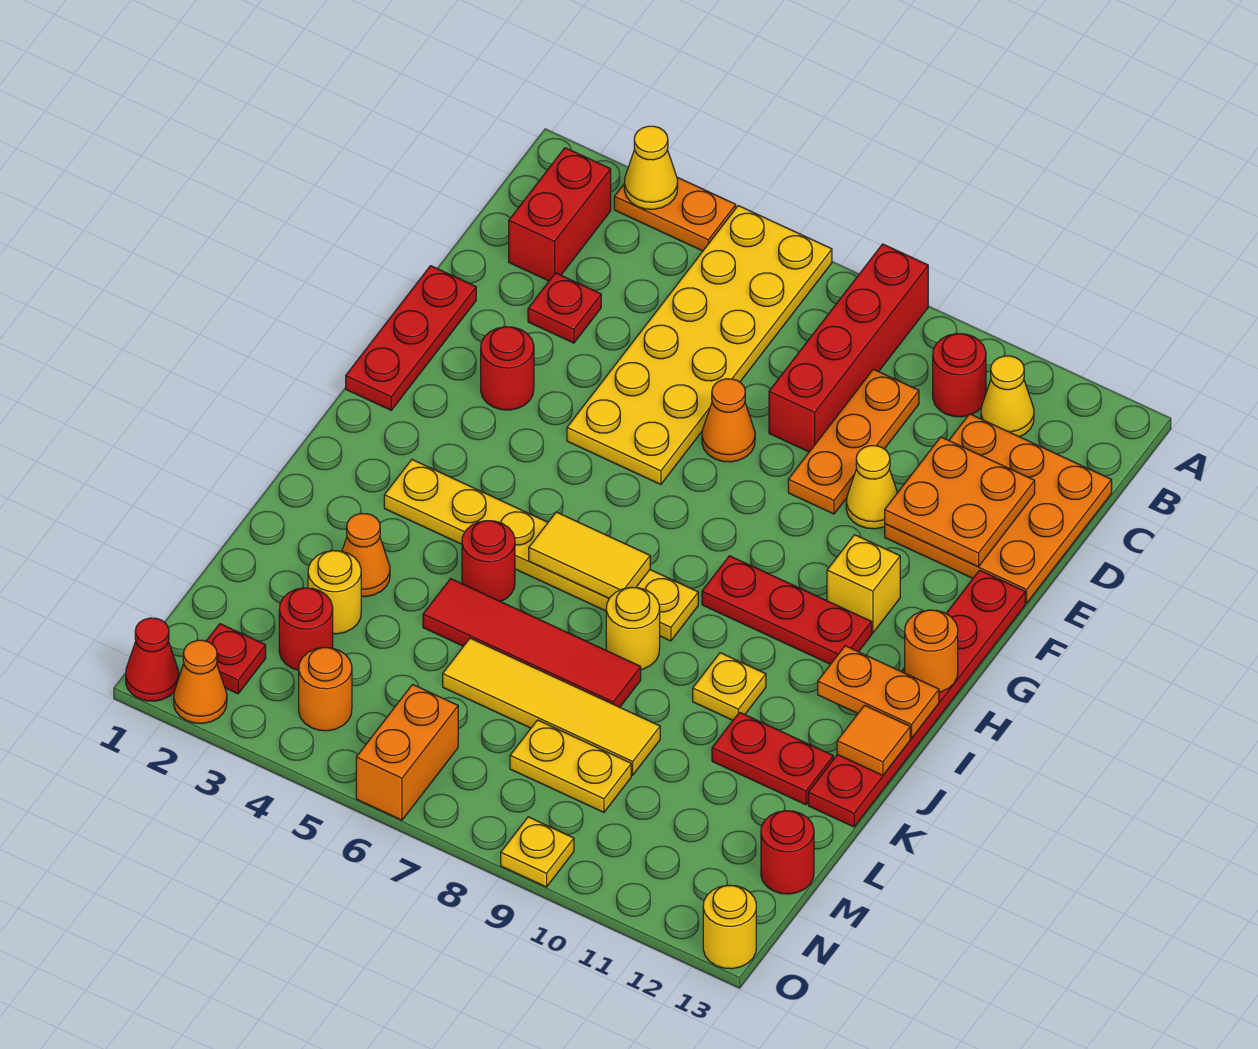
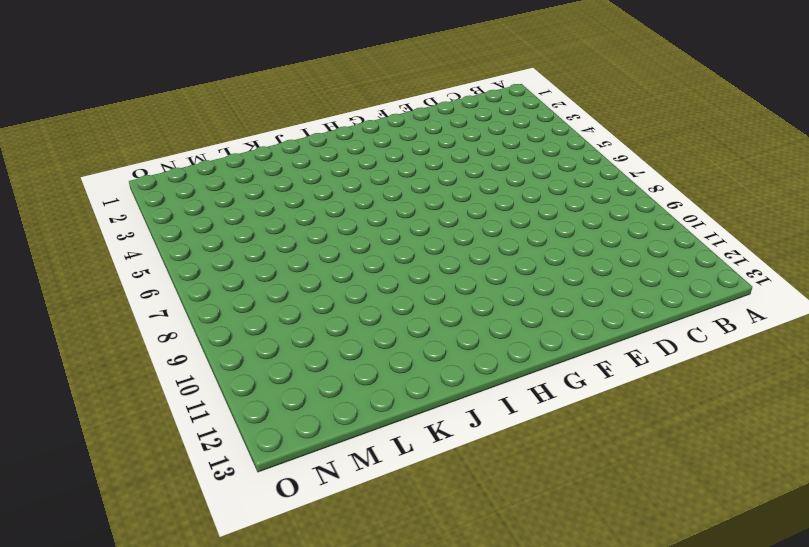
none -> orange plate A3:A4 level 1
none -> yellow plate A5:F6 level 1
none -> red brick A8:D8 level 1
none -> red brick B2:C2 level 1

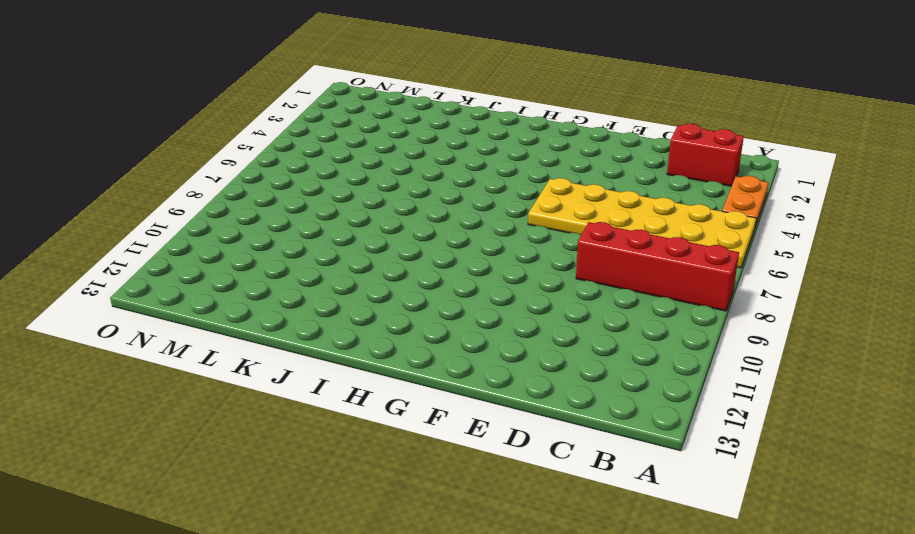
none -> red round brick B10 level 1
none -> yellow cone B11 level 1
none -> orange plate C9:E9 level 1
none -> orange plate C11:E13 level 1

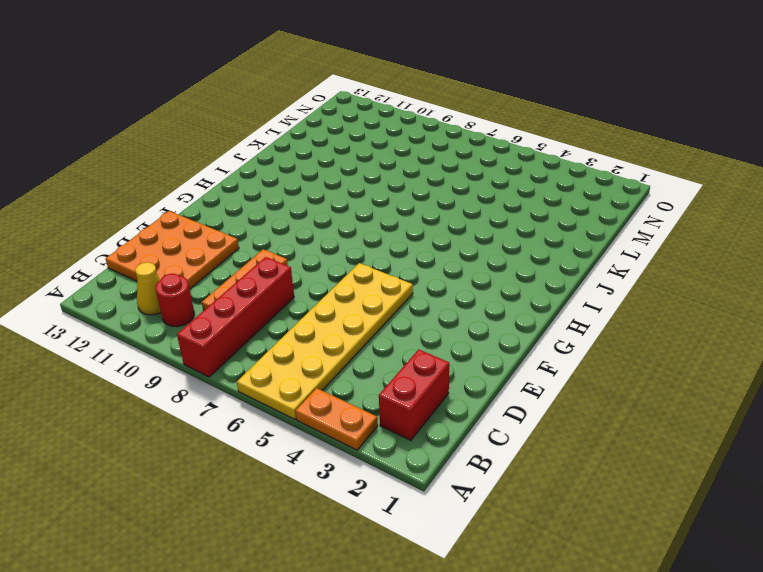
none -> red plate D3 level 1
none -> red plate E1:G1 level 1
none -> orange cone E7 level 1
none -> yellow cone E10 level 1

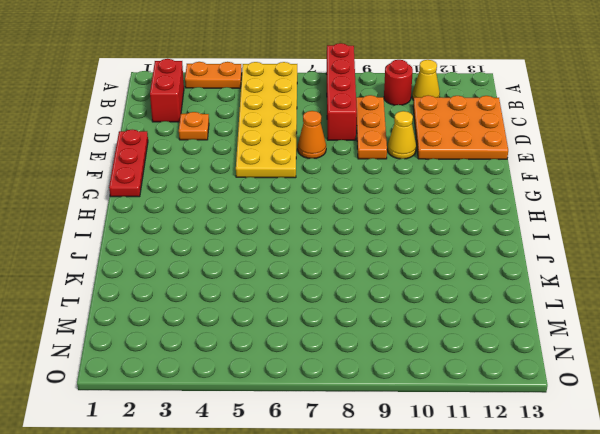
orange plate D3 level 1 -> red plate D3 level 1
none -> red round brick F3 level 1
none -> red plate F13:K13 level 1
none -> yellow brick G11 level 1
none -> red plate H9:H11 level 1

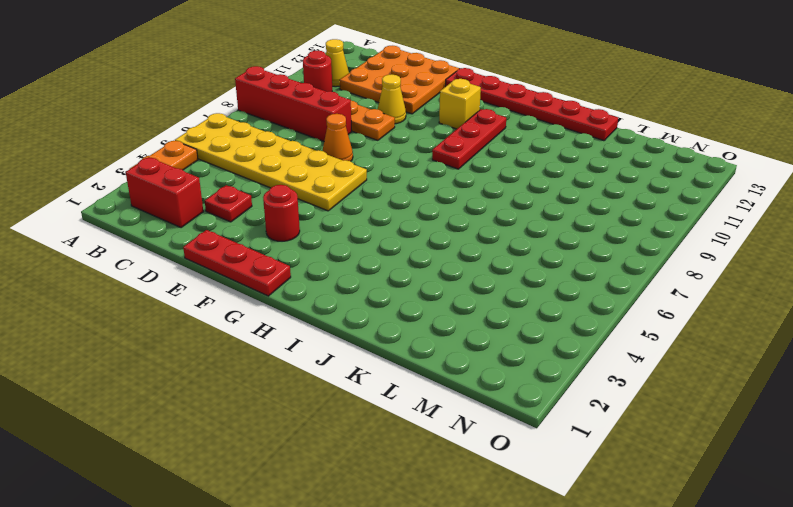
none -> yellow plate I3:I8 level 1
none -> red round brick J5 level 1
none -> yellow round brick J8 level 1
none -> yellow plate J10 level 1

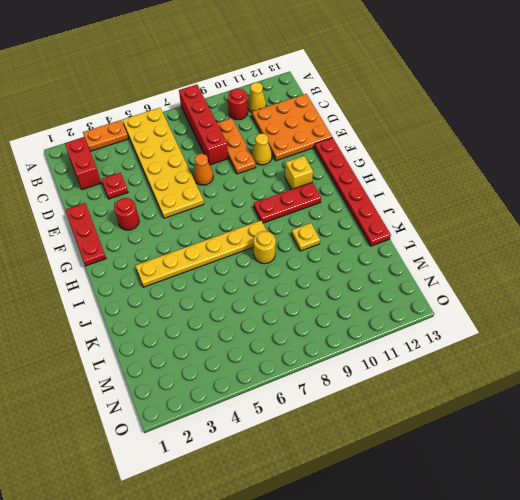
none -> red round brick J5 level 1
none -> orange cone K3 level 1
none -> red tile K5:K8 level 1
none -> red plate K11:K12 level 1

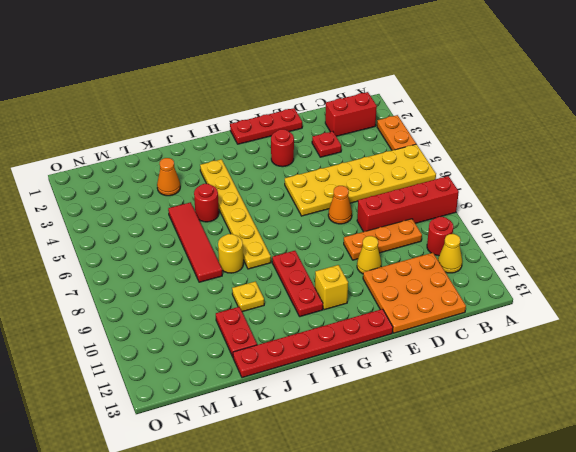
none -> yellow round brick L3 level 1
none -> yellow tile L6:L9 level 1
none -> red round brick M3 level 1
none -> yellow plate M8:M9 level 1

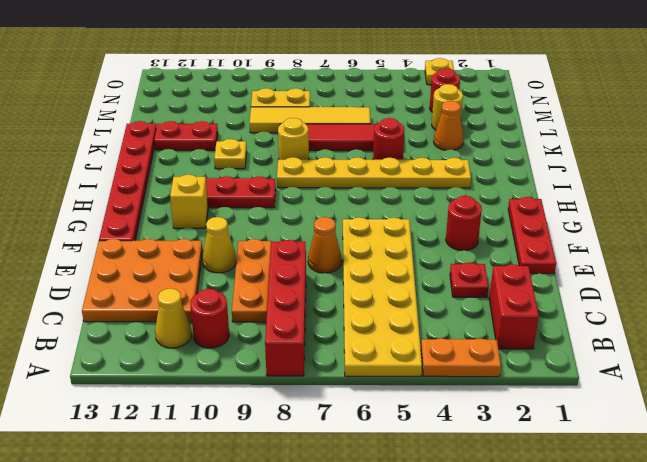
yellow plate O3 level 1 -> yellow plate O9 level 1
none -> red round brick M13 level 1
none -> red plate N2 level 1
none -> orange round brick N4 level 1
none -> orange brick N6:O6 level 1

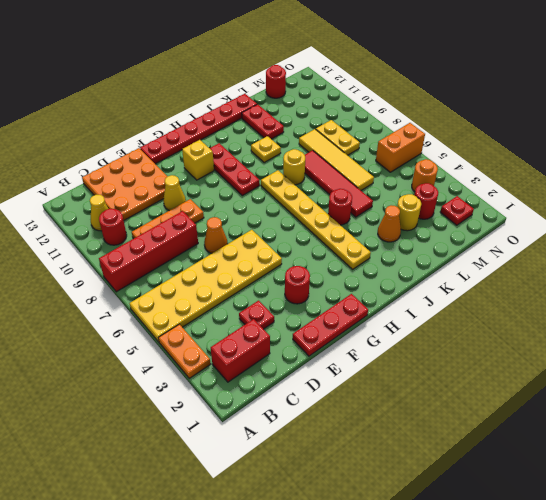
none -> red cone O1 level 1
none -> orange cone O2 level 1
none -> yellow plate O9 level 1
none -> yellow round brick O13 level 1

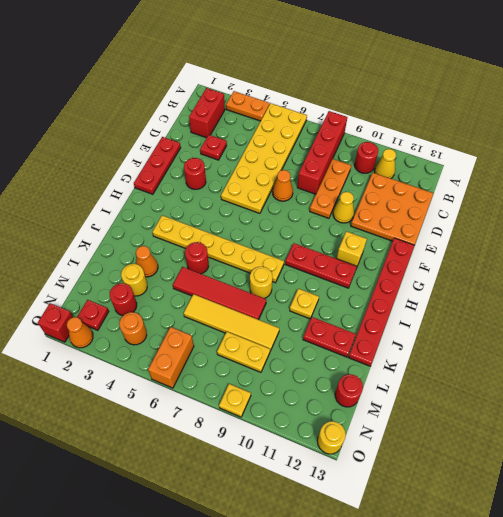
red brick O1 level 1 -> red cone O1 level 1
none -> yellow cone A3 level 2
none -> orange plate D11:E12 level 2
none -> orange round brick H13 level 2
none -> yellow tile I6:I7 level 2

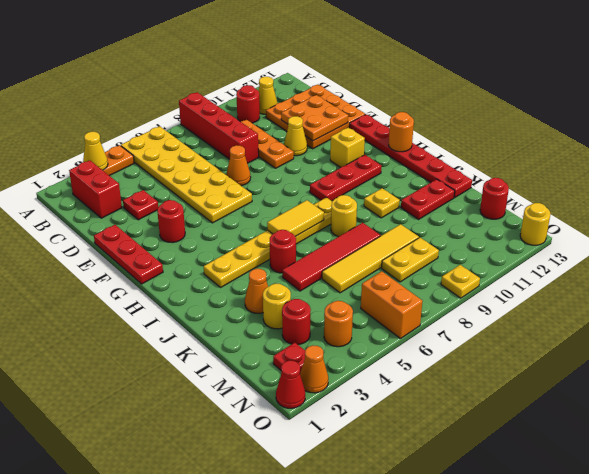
none -> orange plate I12:I13 level 2
none -> orange tile J13 level 2

